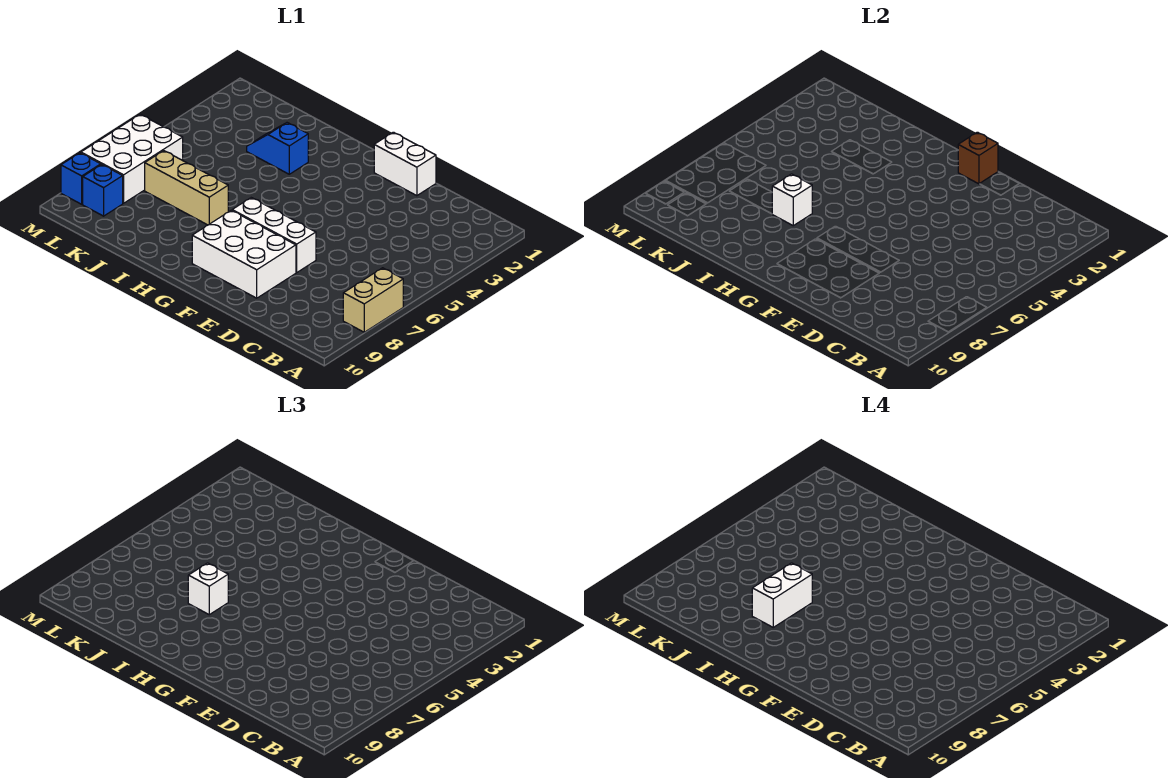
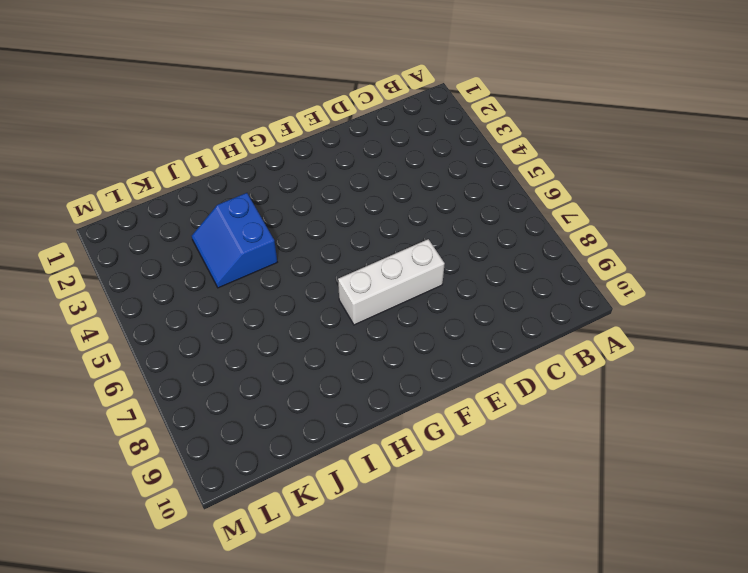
blue slope I3:J4 level 1 top I -> blue slope I3:J3 level 1 top I
none -> tan brick A7:A8 level 1
none -> white brick E1:F1 level 1
none -> white brick E8:G9 level 1

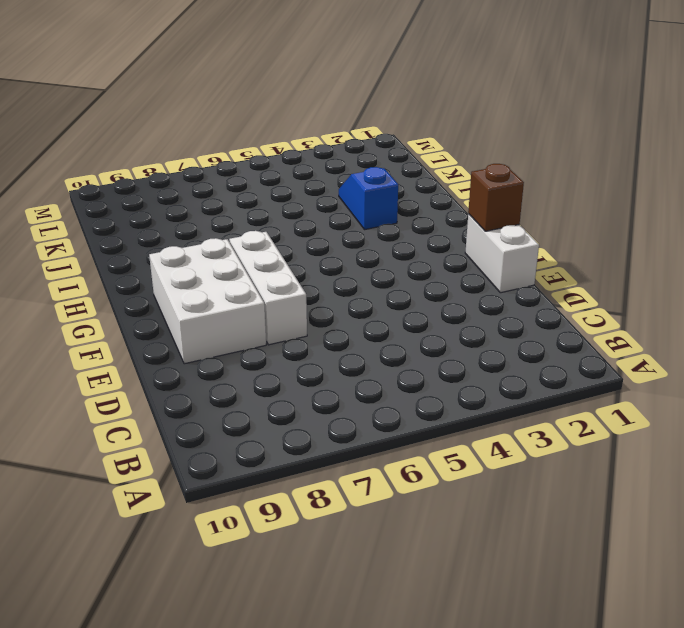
none -> tan brick A7:A8 level 1
none -> tan brick I7:K7 level 1
none -> white brick L6:M8 level 1

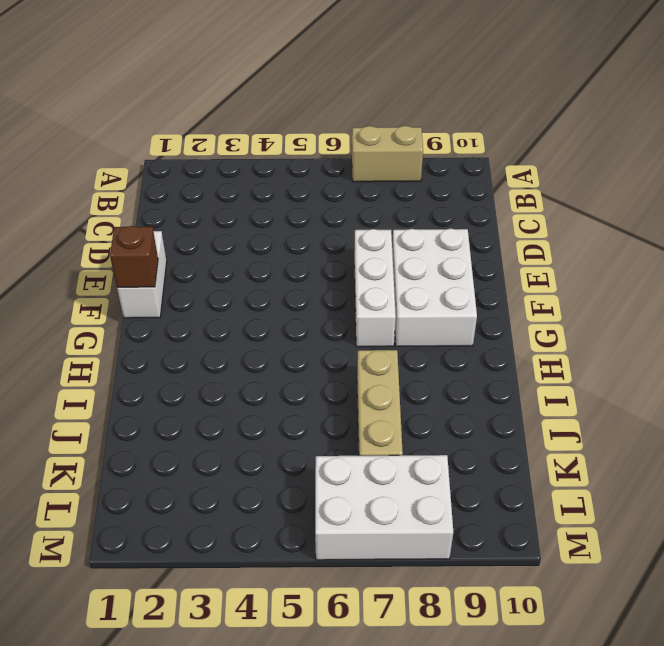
none -> blue slope I3:J3 level 1 top I
none -> blue brick L9 level 1
none -> blue brick M9 level 1

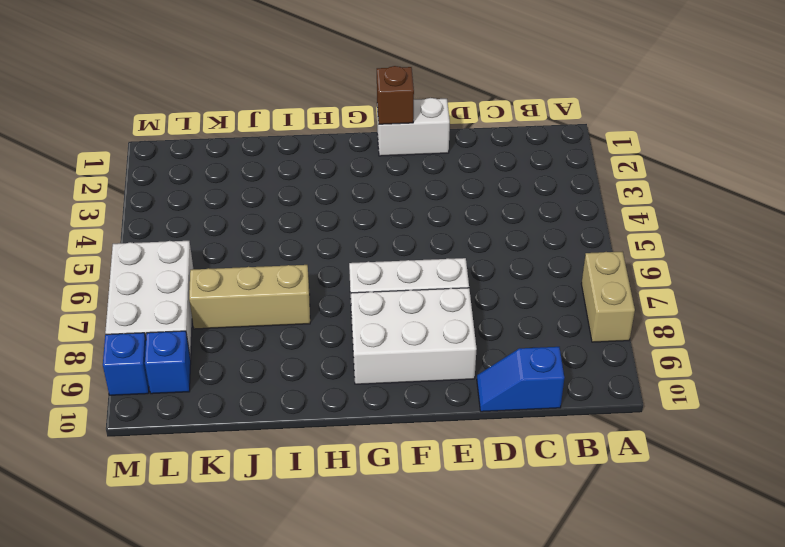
blue slope C10:D10 level 1 top C -> blue slope I3:J3 level 1 top I
none -> white brick I7 level 2
none -> white brick I7 level 3
none -> white brick I7:I8 level 4

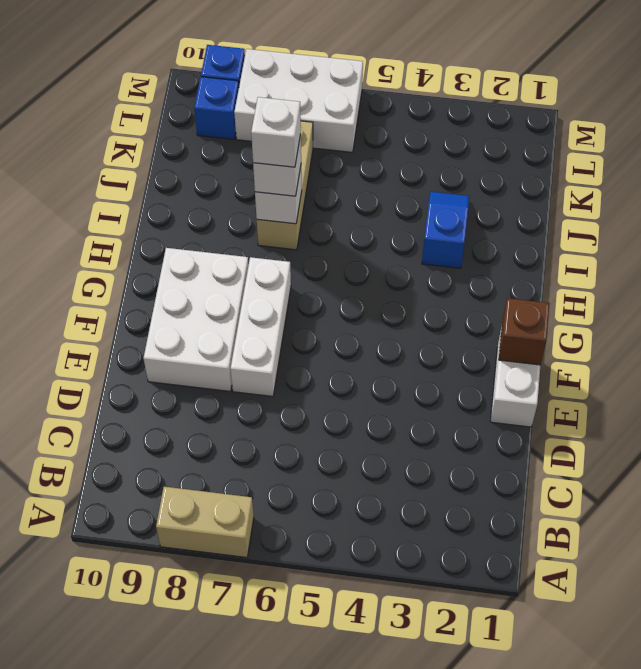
white brick I7 level 4 -> white brick I7:I8 level 4

